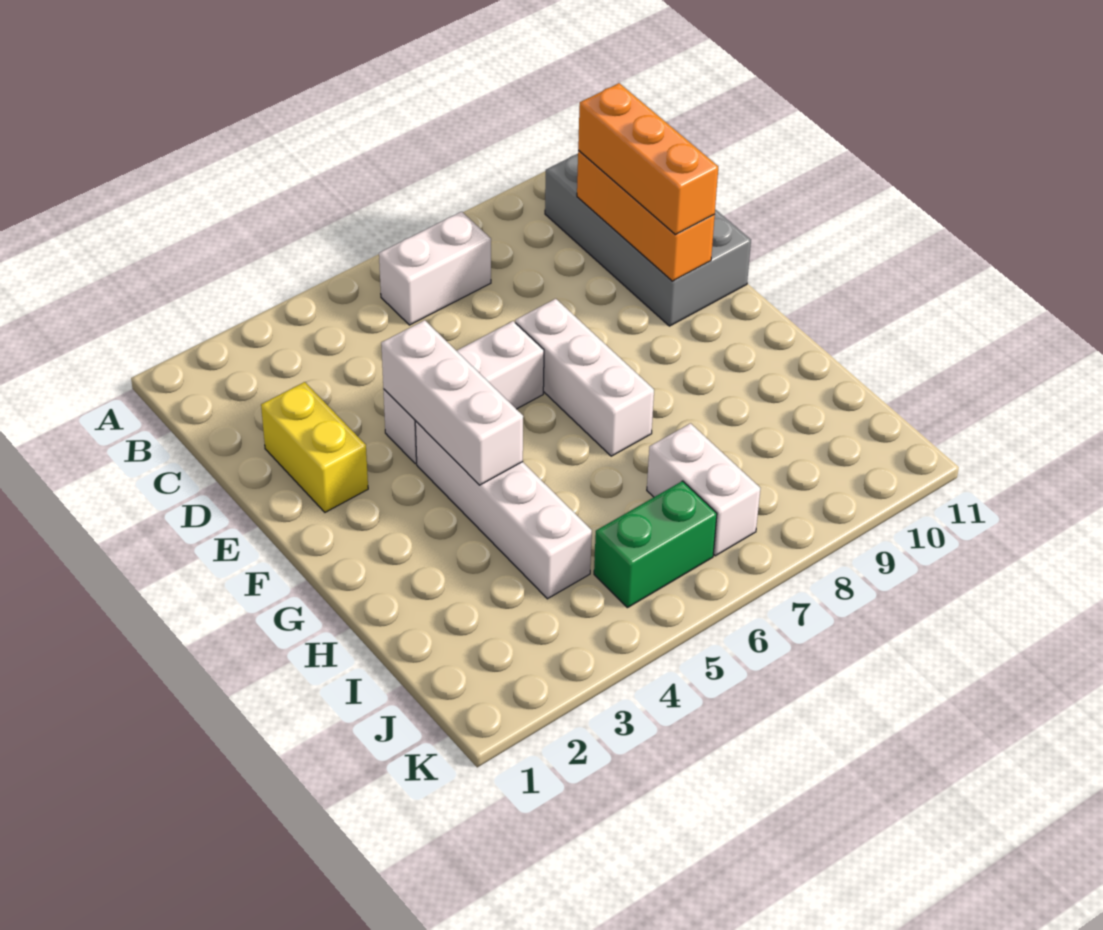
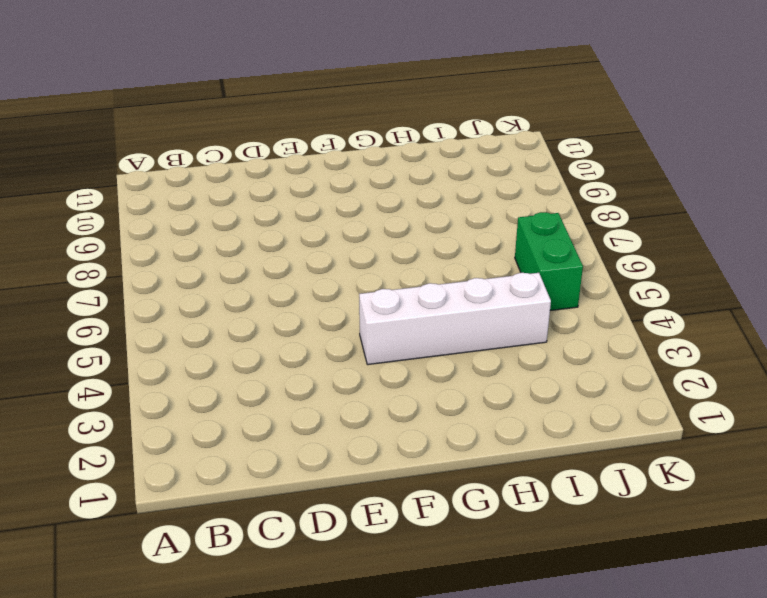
none -> white brick B6:B7 level 1
none -> grey brick B10:E11 level 1

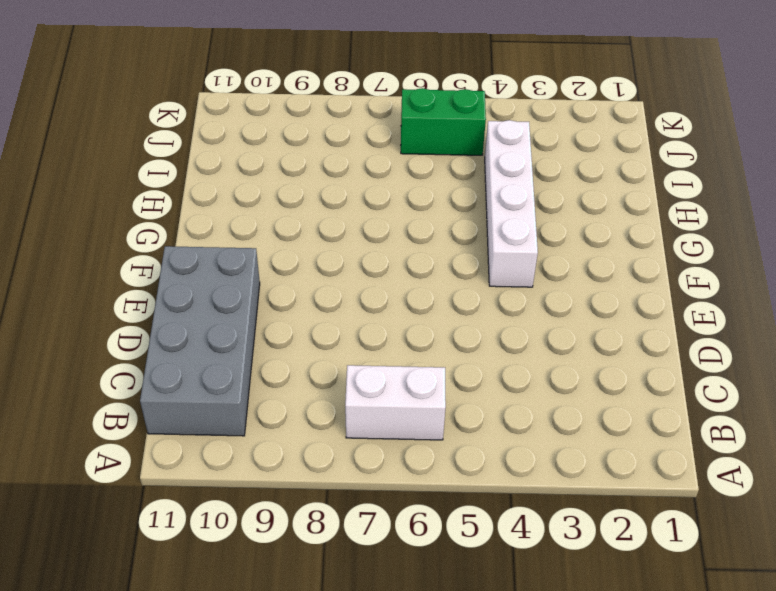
none -> yellow brick D2:E2 level 1
none -> white brick E4:E6 level 1

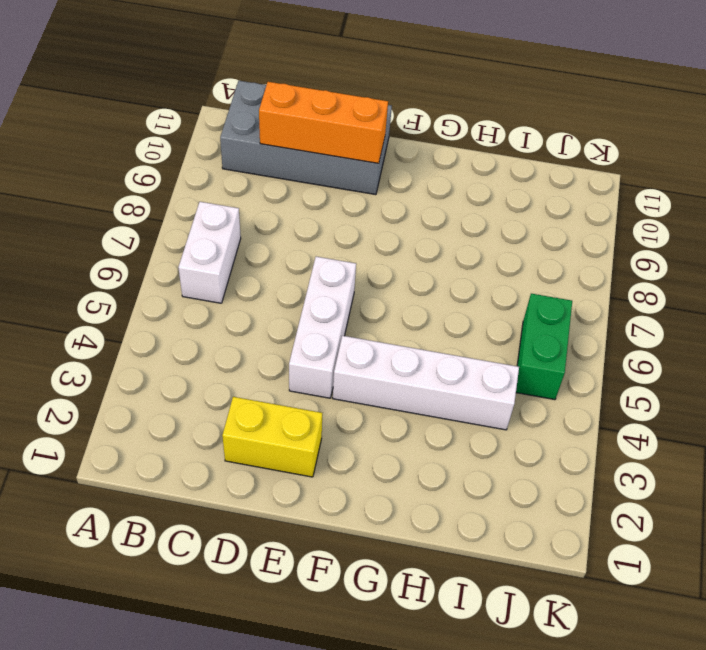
none -> white brick E7:G7 level 1
none -> white brick I7:J7 level 1

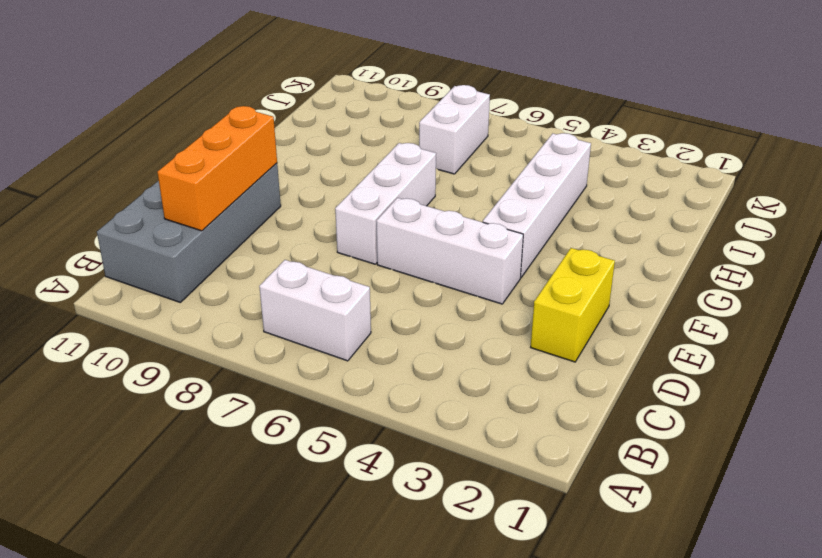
none -> green brick J5:J6 level 1
none -> white brick E4:G4 level 2

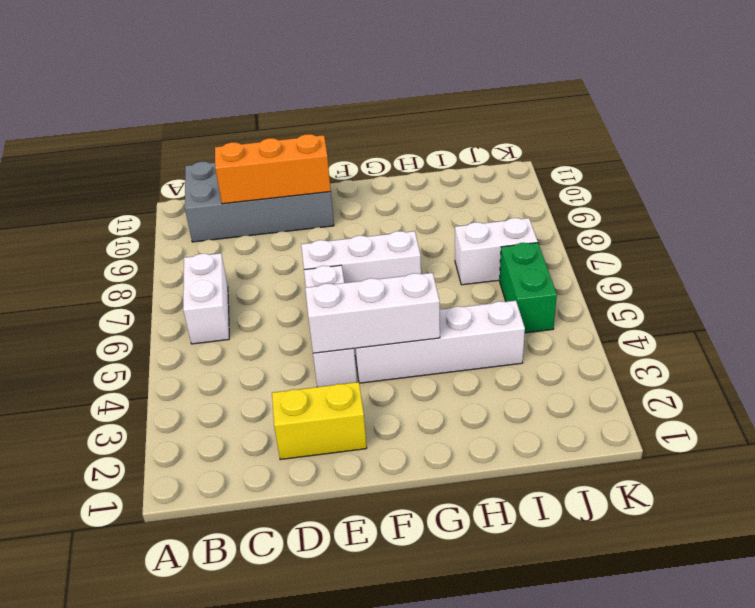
none -> orange brick C10:E10 level 3

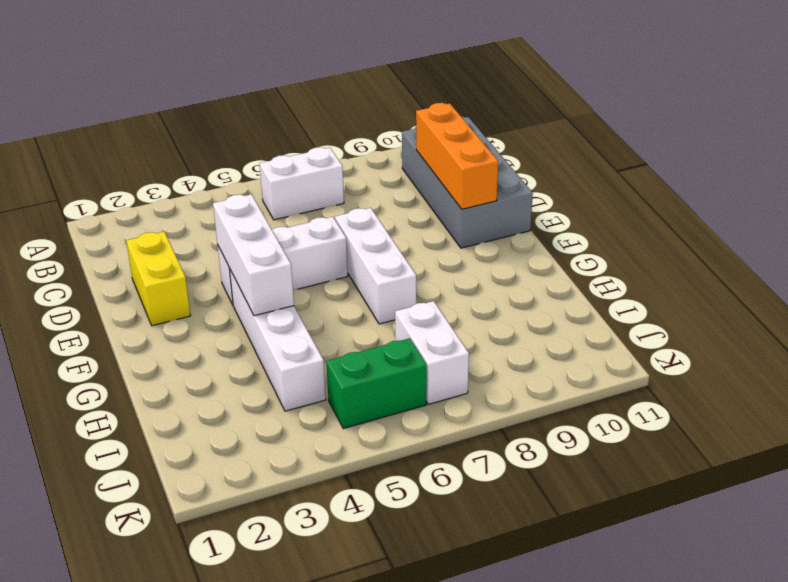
none -> orange brick C10:E10 level 3

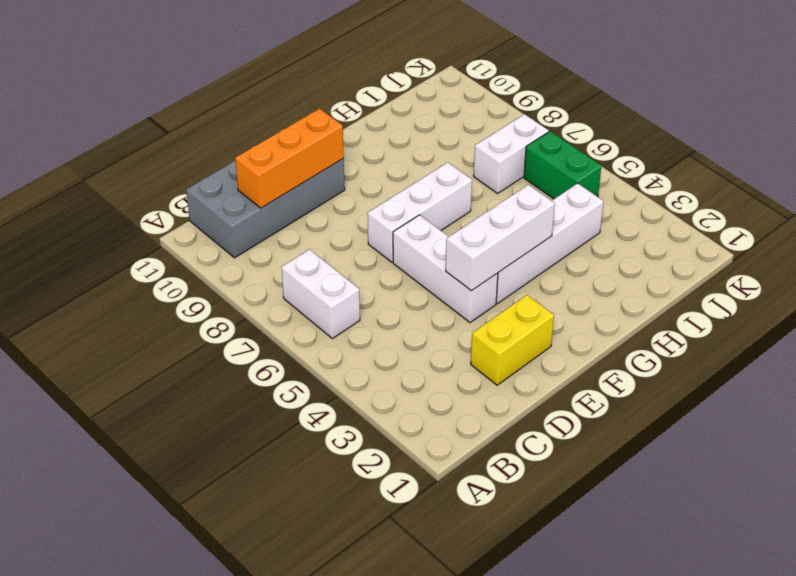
none -> orange brick C10:E10 level 3

